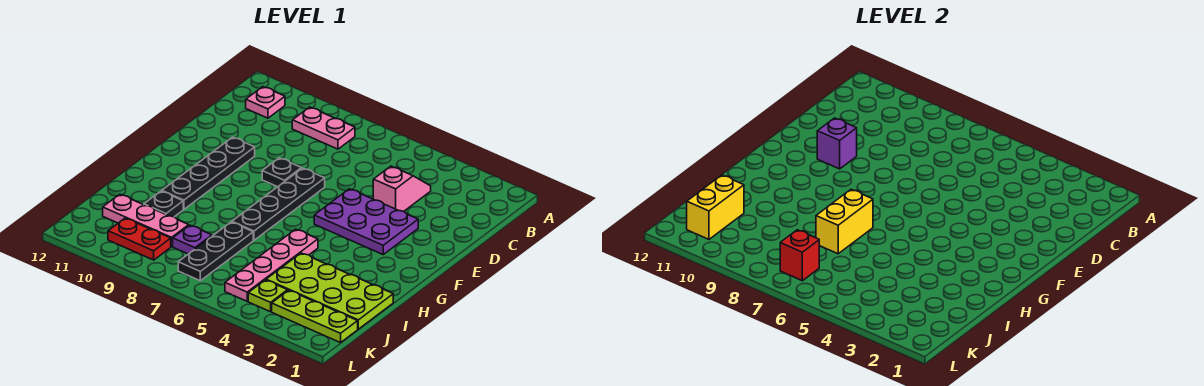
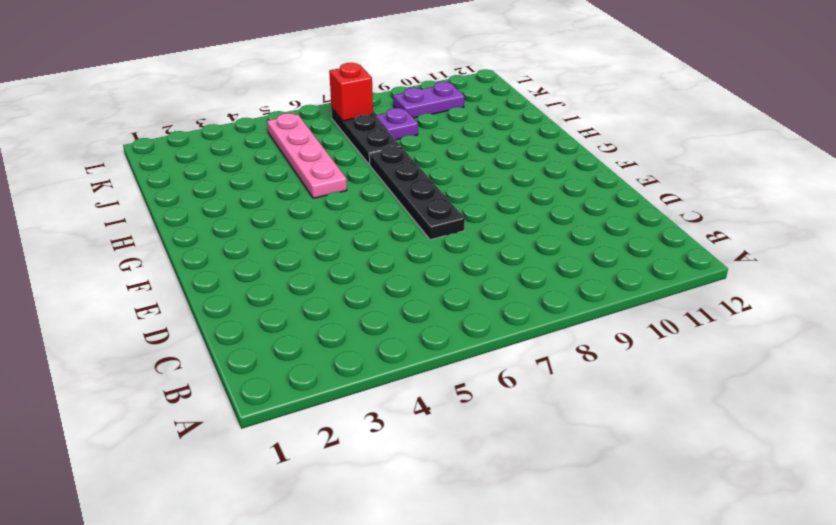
purple plate K9:K10 level 1 -> red plate K9:K10 level 1
none -> pink plate B8:B9 level 1
none -> pink plate B11 level 1
none -> pink slope C4:D4 level 1 top D

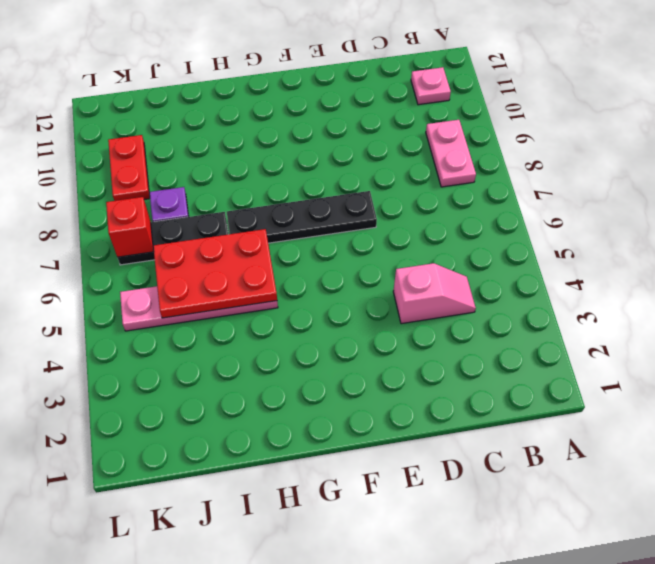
red plate H5:J6 level 2 -> none
none -> purple plate E3:F5 level 1
none -> black plate E8 level 1
none -> black plate E10:H10 level 1

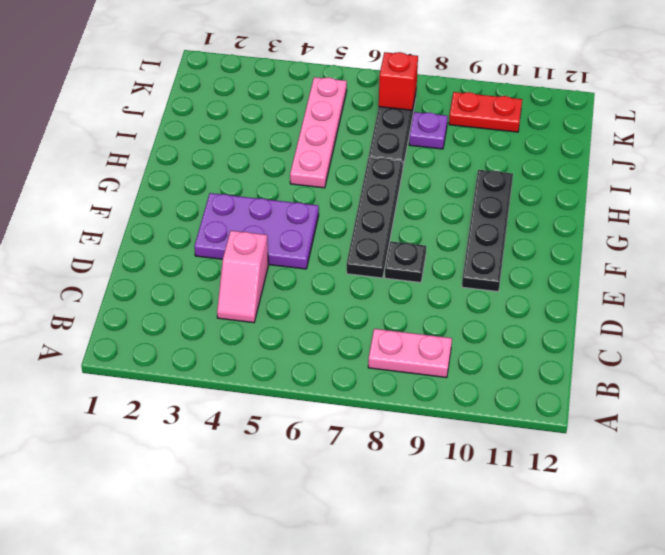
none -> pink plate B11 level 1
none -> lime plate I1:J4 level 1
none -> black plate I10 level 1

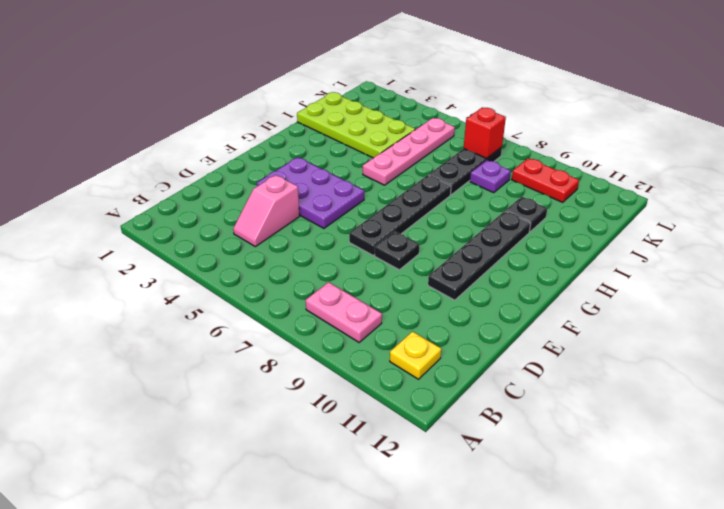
yellow plate B11 level 1 -> pink plate B11 level 1
none -> pink plate J9:J11 level 1
none -> lime plate K1:K3 level 1
none -> lime plate K4 level 1

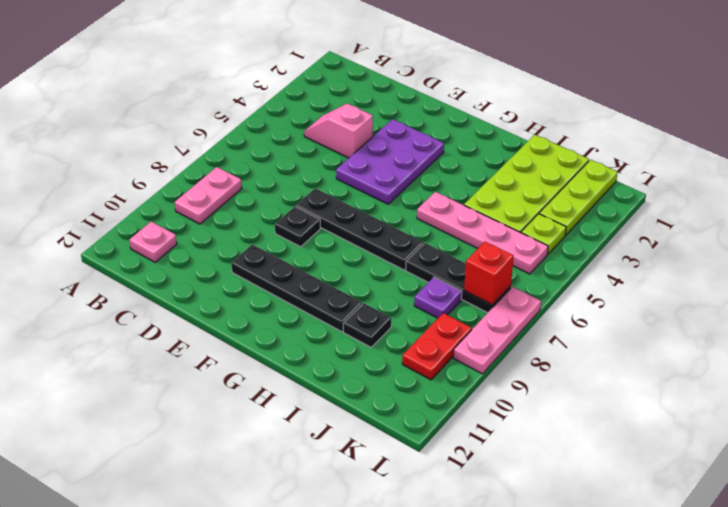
pink plate L7:L9 level 1 -> pink plate J9:J11 level 1
none -> purple brick E10 level 2
none -> yellow brick H7:I7 level 2
none -> yellow brick J11:K11 level 2

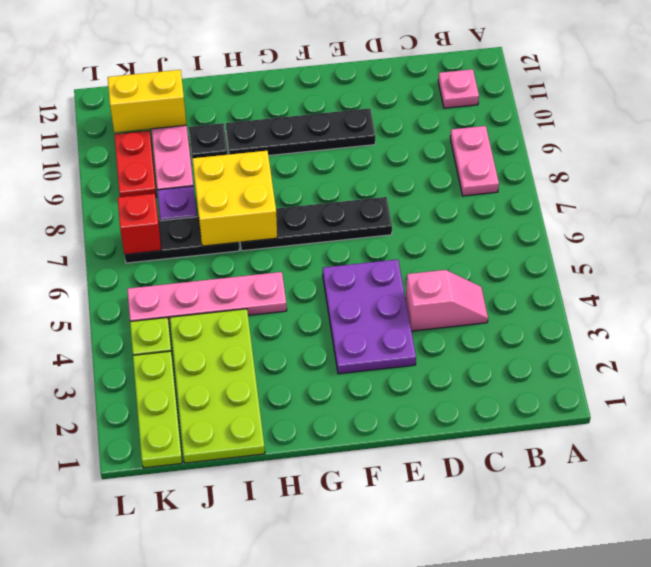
yellow brick H7:I8 level 2 -> yellow brick H7:I7 level 2
none -> black plate E8 level 1
none -> purple brick E10 level 2

